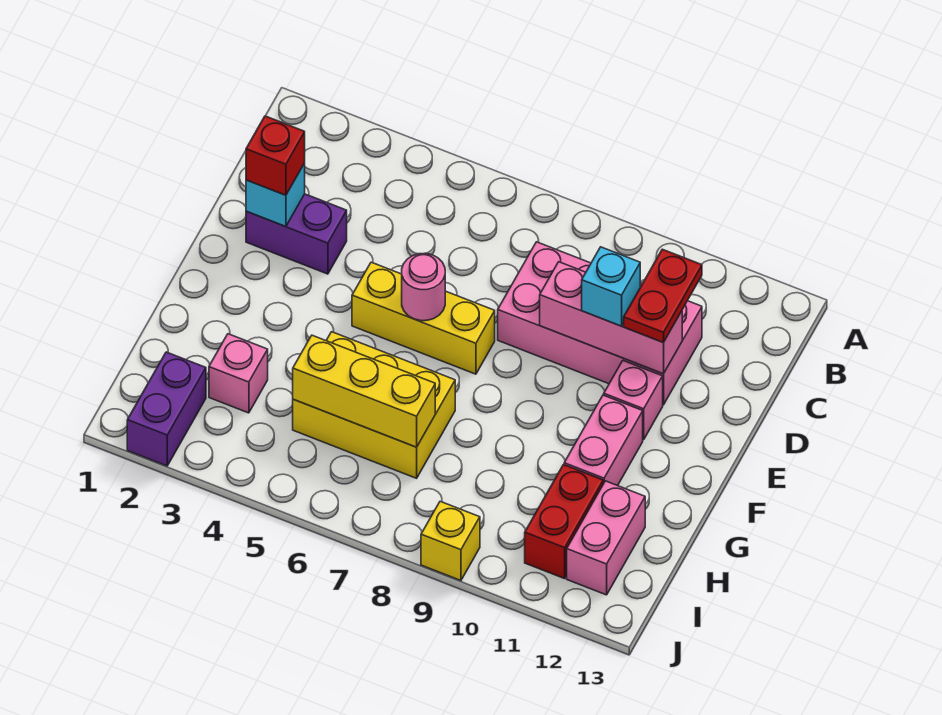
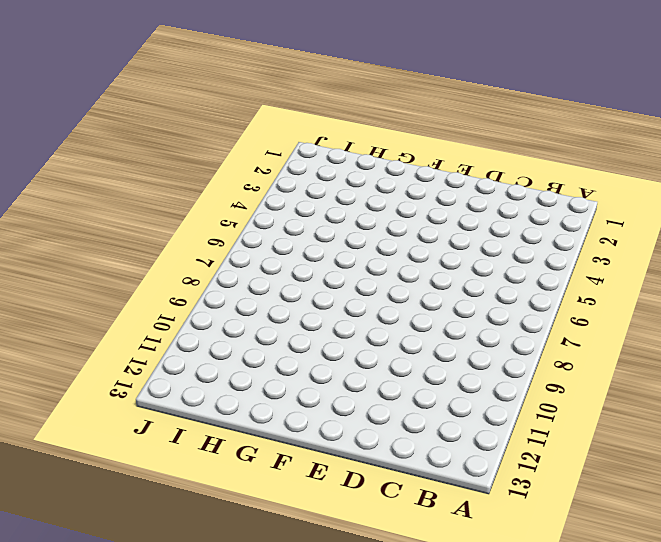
none -> pink brick C8:D11 level 1
none -> purple brick D2:D3 level 1
none -> yellow brick E5:E7 level 1

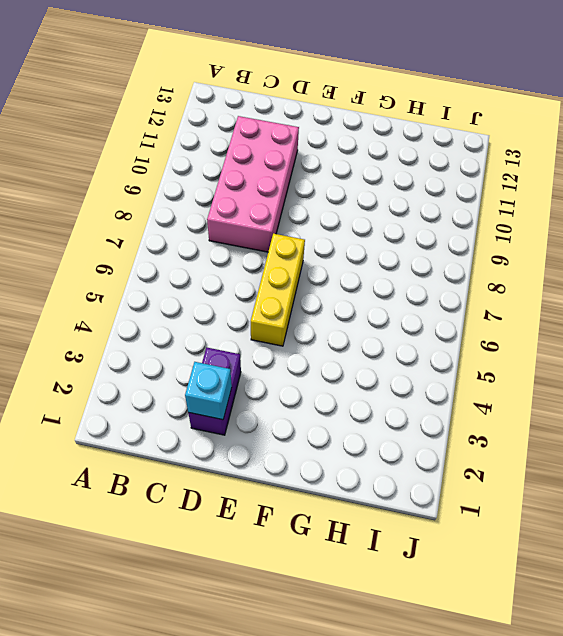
none -> pink brick E11 level 1
none -> pink brick F11:G11 level 1
none -> yellow brick G5:H7 level 1

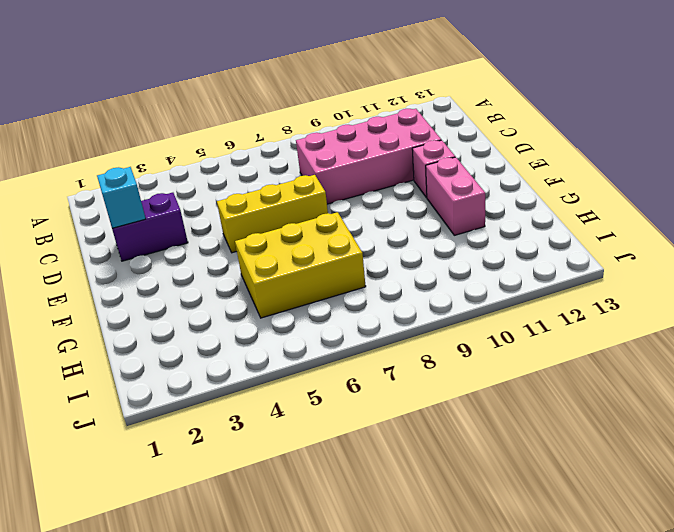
none -> pink brick H3 level 1
none -> red brick H11:I11 level 1
none -> pink brick H12:I12 level 1

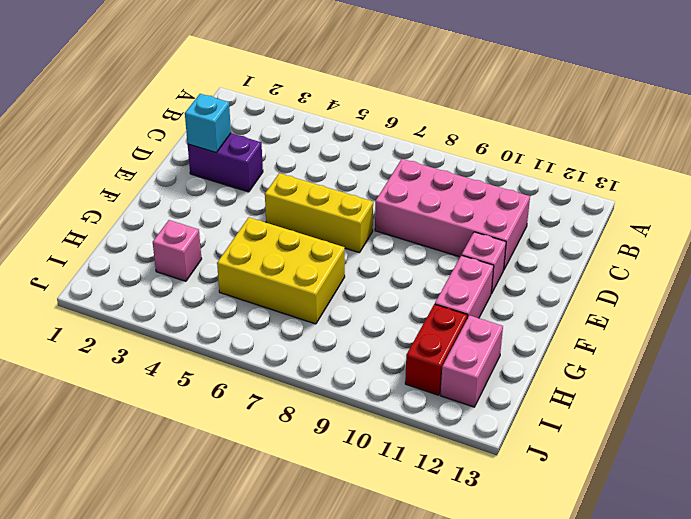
none -> purple brick I2:J2 level 1
none -> yellow brick J9 level 1
none -> pink brick D9:D11 level 2

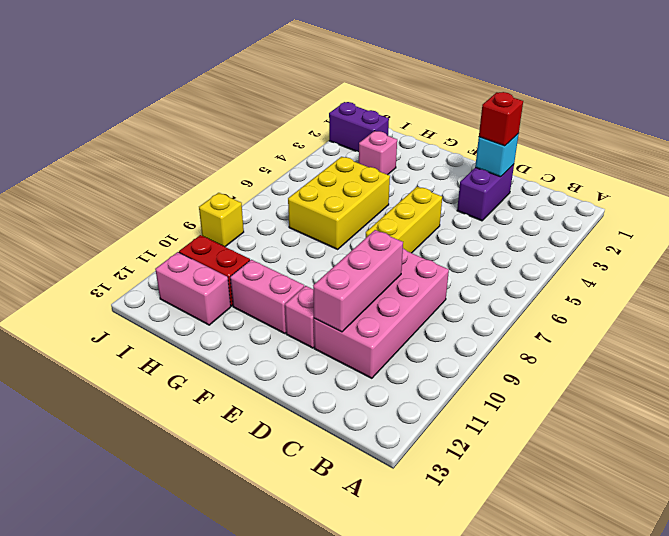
none -> pink round brick E6 level 2
none -> yellow brick H5:H7 level 2
none -> red plate C11:D11 level 3

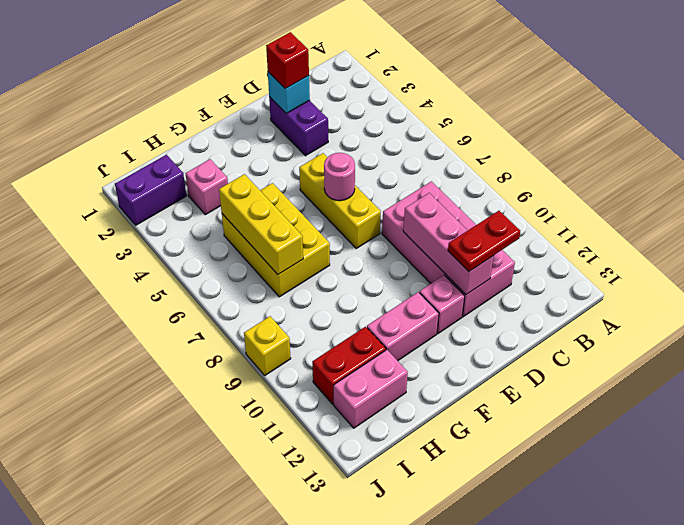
none -> cyan brick D10 level 3

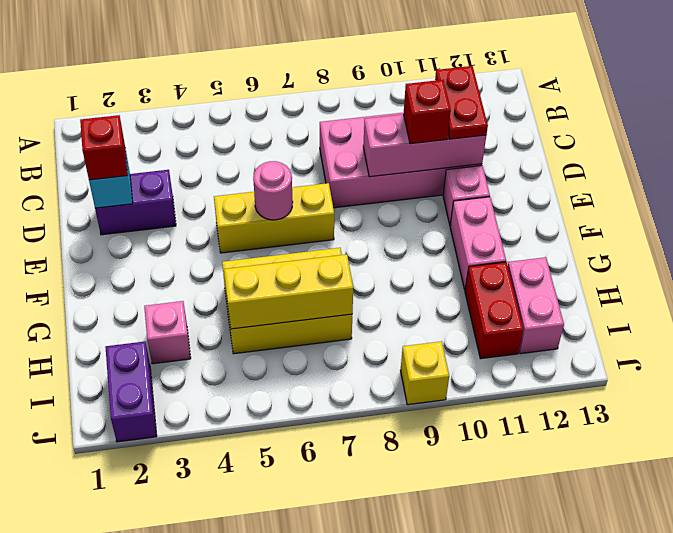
red brick D10 level 3 -> cyan brick D10 level 3

